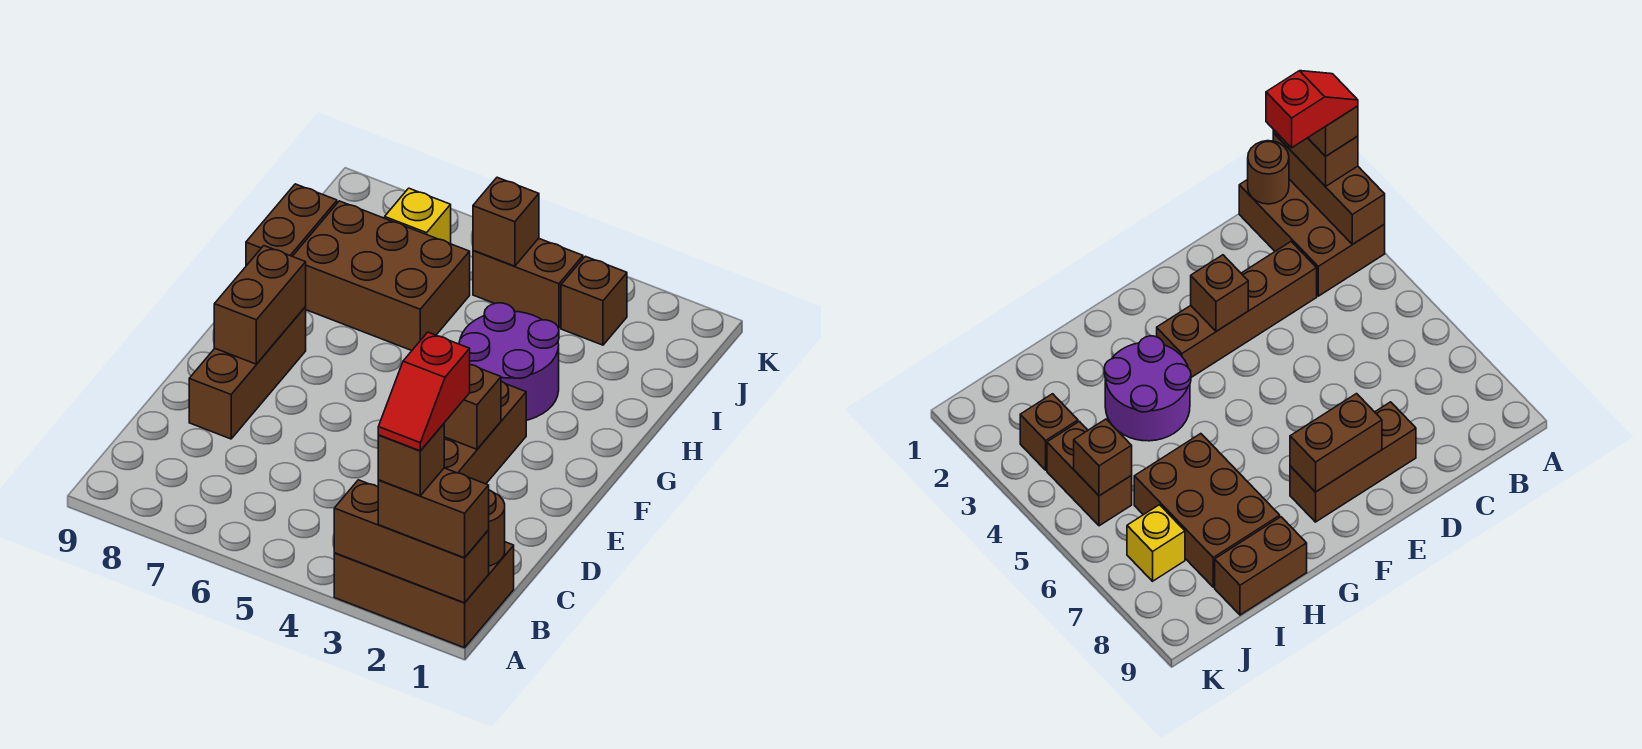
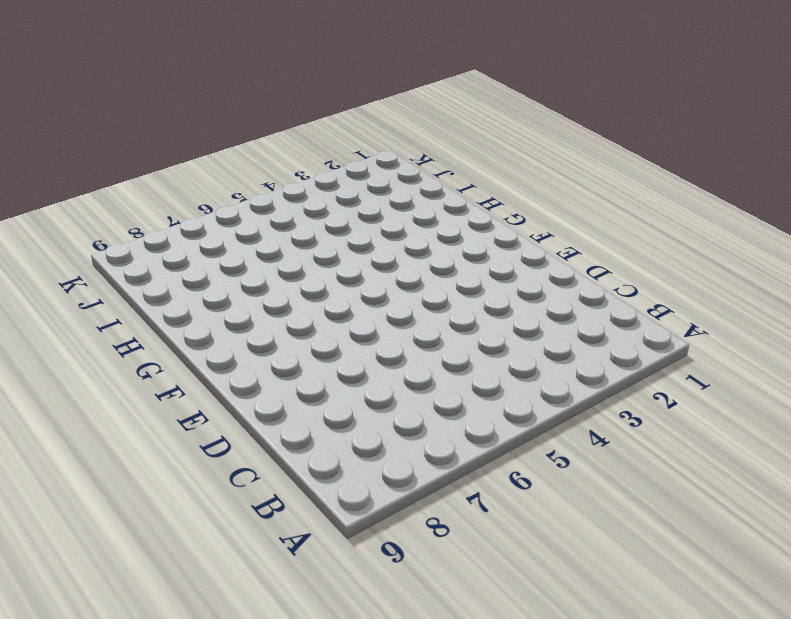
none -> brown brick A1:B3 level 1
none -> brown brick C3:F3 level 1
none -> brown brick D8:F8 level 1

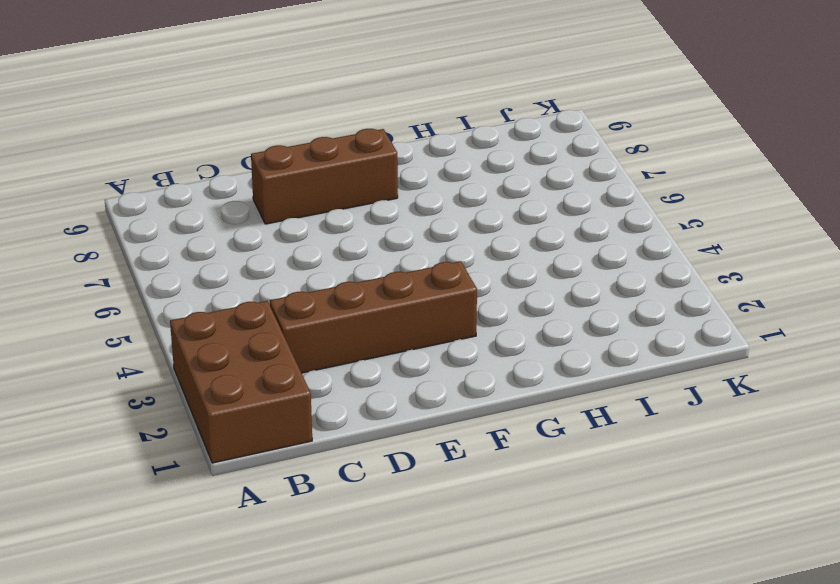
none -> purple round brick G3:H4 level 1
none -> brown brick H6:I8 level 1
none -> brown brick H9:I9 level 1

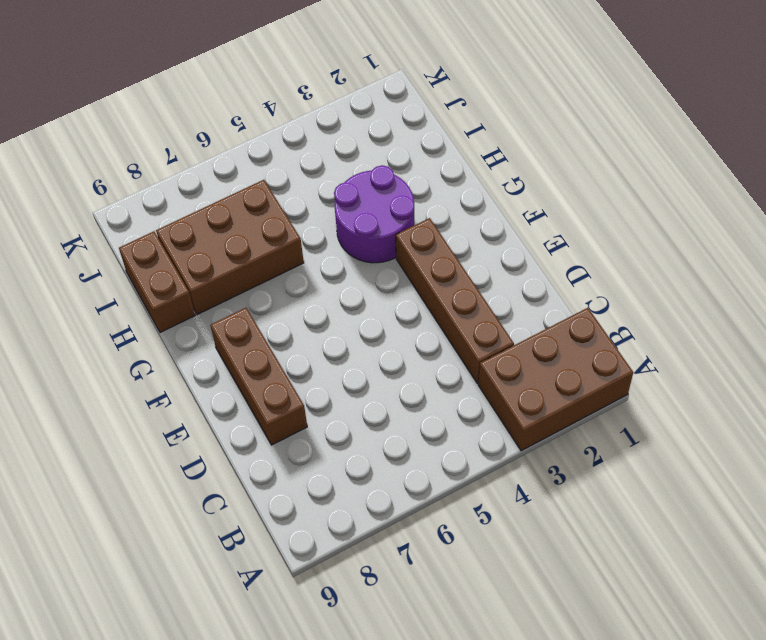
none -> brown brick J3 level 1
none -> brown brick J4:J5 level 1
none -> yellow brick J7 level 1

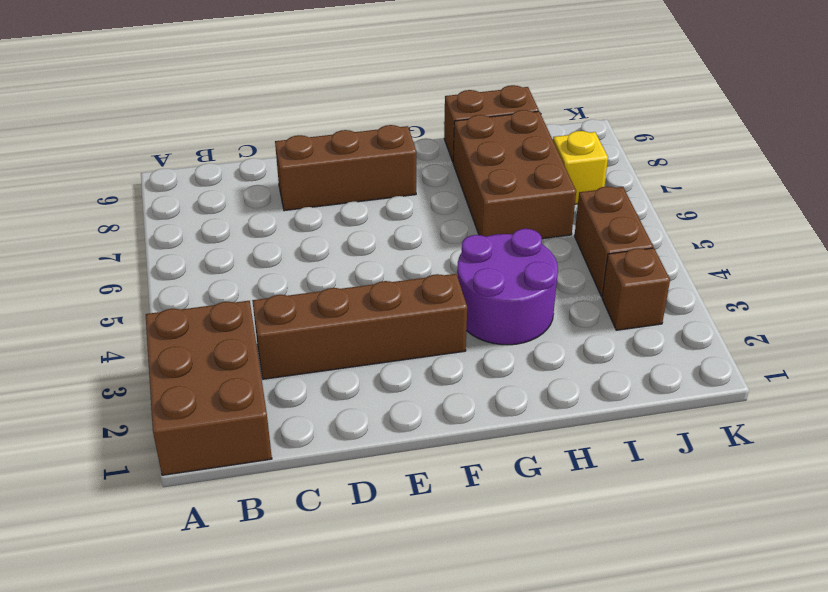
none -> brown brick A1:A3 level 2
none -> brown round brick B1 level 2
none -> brown brick E3 level 2

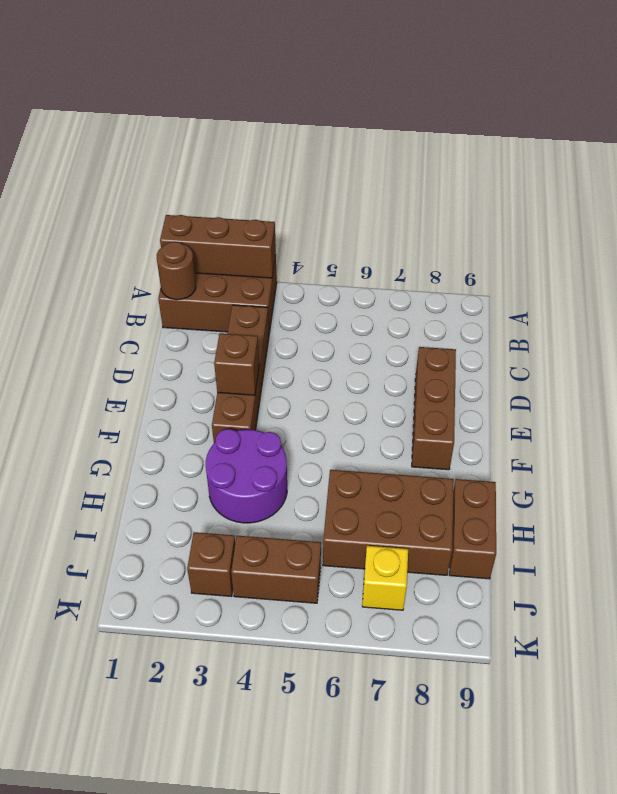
none -> brown brick E8:F8 level 2
none -> brown brick J5 level 2
none -> brown brick A1:A2 level 3

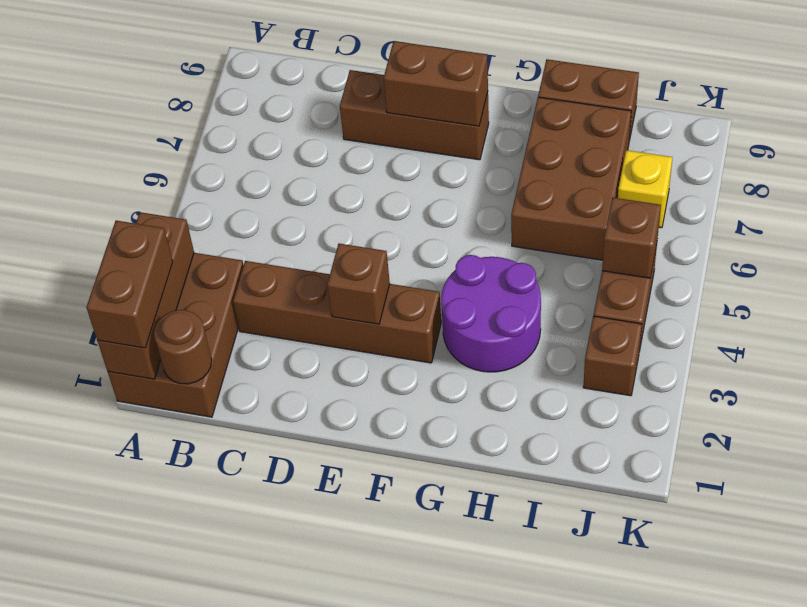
none -> brown brick A2 level 4
none -> red slope A2:B2 level 5 top B

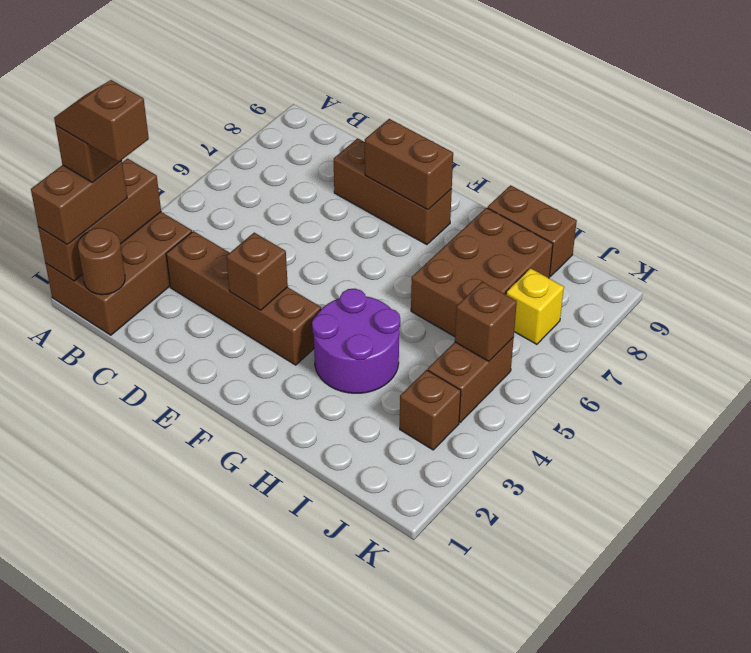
brown slope A2:B2 level 5 top B -> red slope A2:B2 level 5 top B

